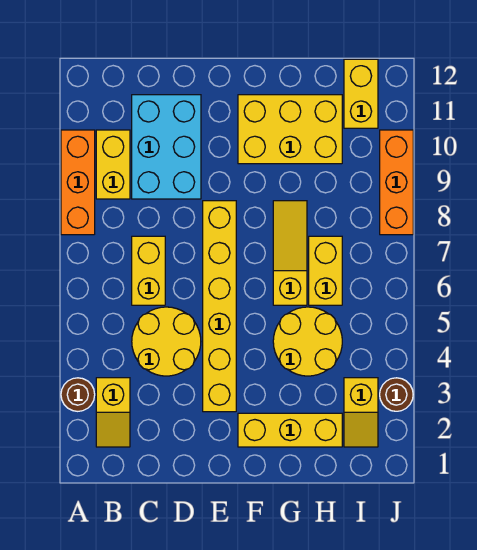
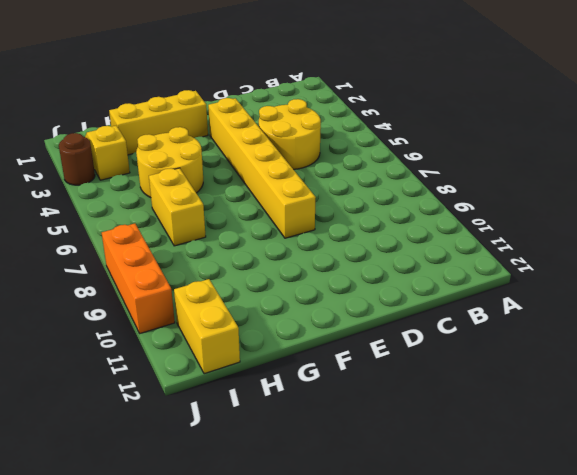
none -> brown round brick A3 level 1
none -> orange brick A8:A10 level 1
none -> yellow slope B2:B3 level 1 top 3

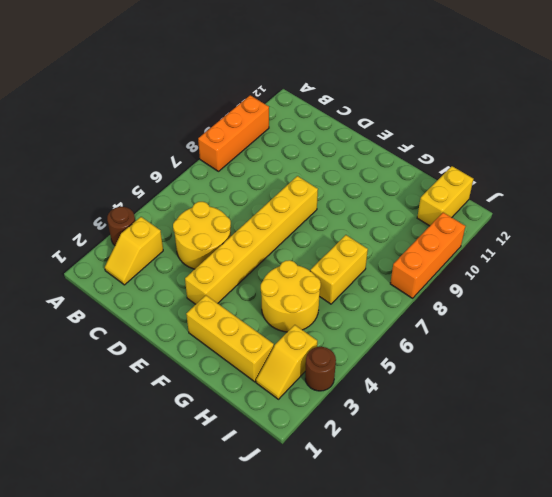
none -> yellow brick B9:B10 level 1
none -> yellow brick C6:C7 level 1
none -> cyan brick C9:D11 level 1

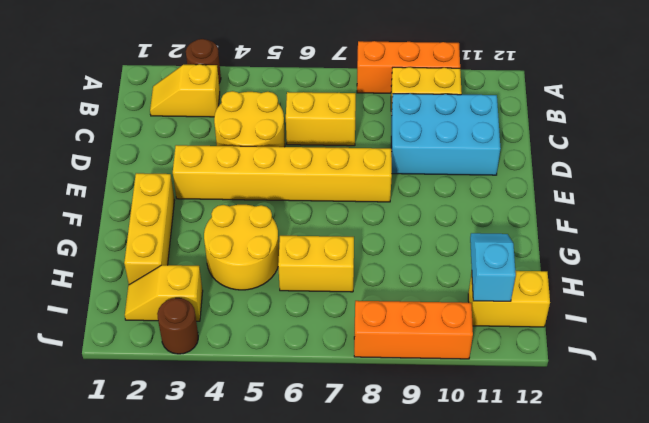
cyan slope H11:I11 level 2 top I -> none
none -> yellow brick F10:H11 level 1
none -> yellow slope G6:G8 level 1 top 6

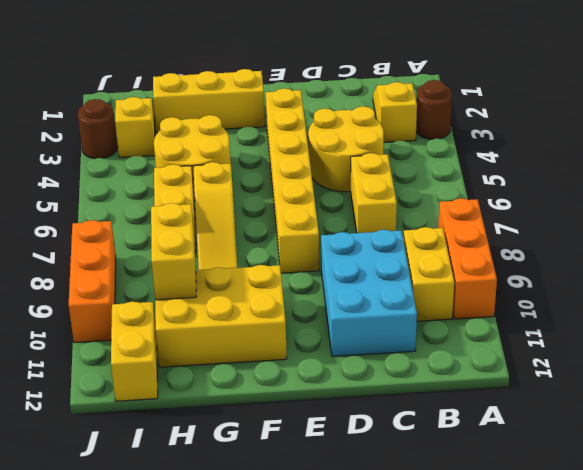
yellow brick H9:H10 level 2 -> none

